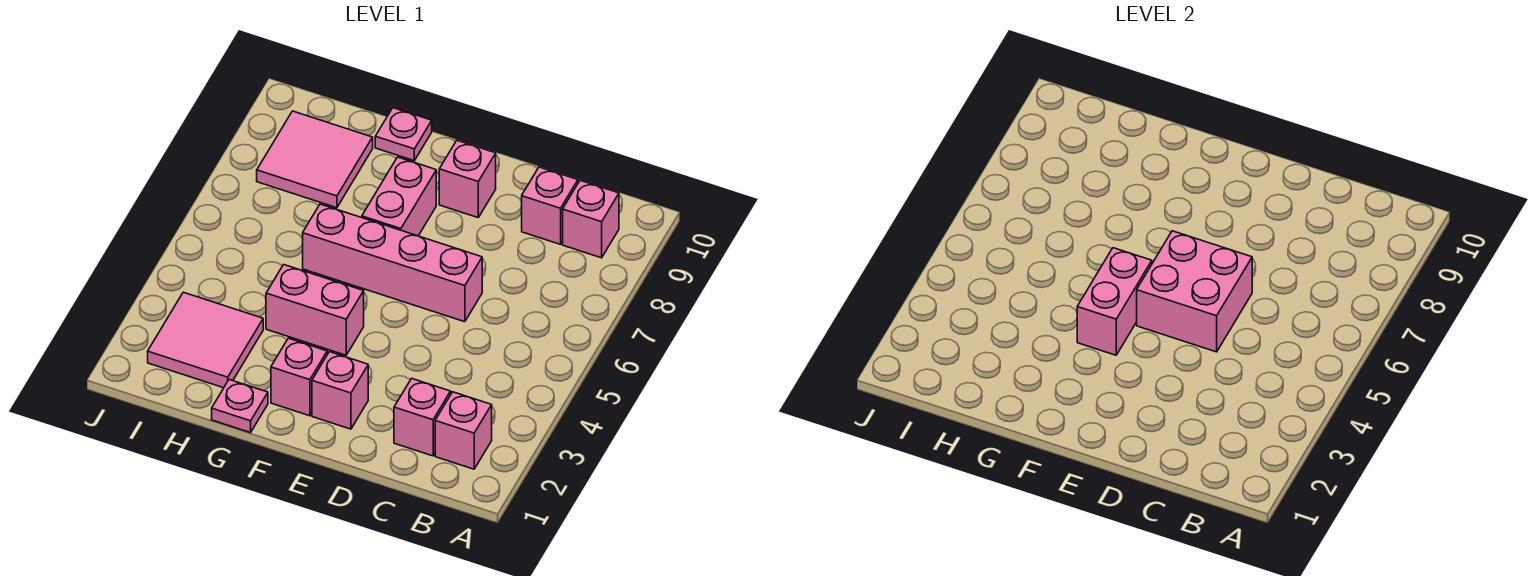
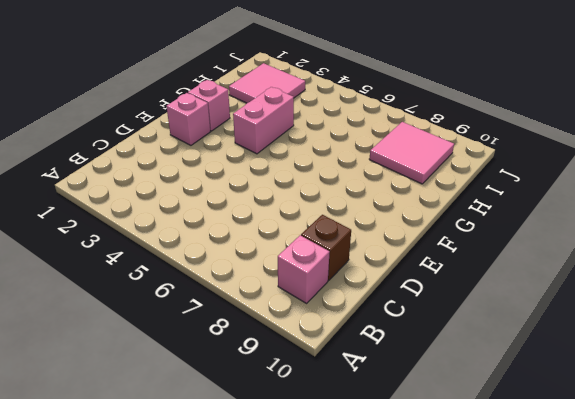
brown brick C9 level 1 -> pink brick C9 level 1
none -> pink brick B2 level 1
none -> pink brick C2 level 1
none -> pink brick D6:G6 level 1

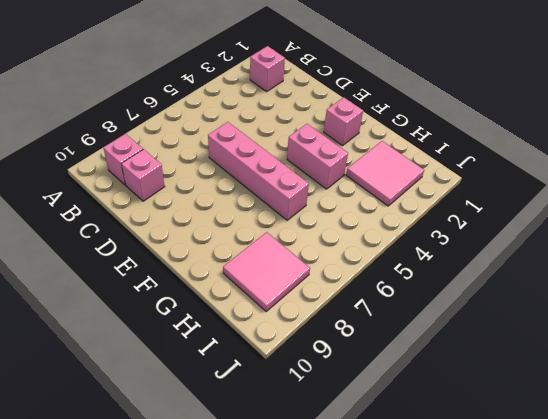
none -> pink brick C2 level 1
none -> pink brick E2 level 1
none -> pink brick E9 level 1

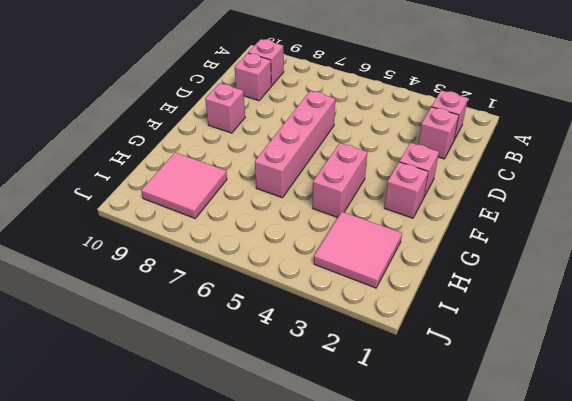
none -> pink brick F7:F8 level 1
none -> pink plate G1 level 1
none -> pink plate G10 level 1

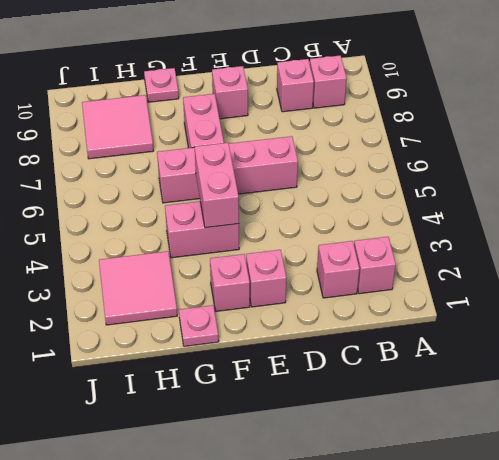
none -> pink brick D5:E6 level 2

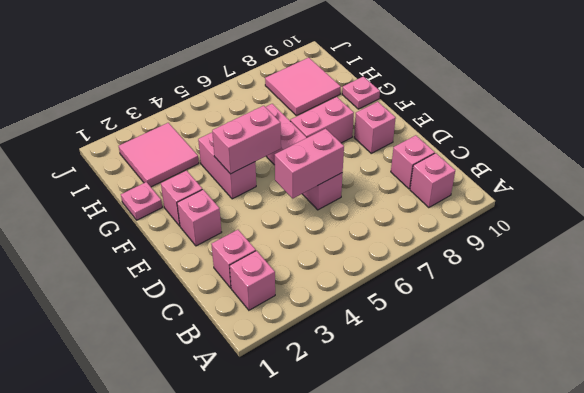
pink brick D5:D6 level 2 -> pink brick D5:E6 level 2

